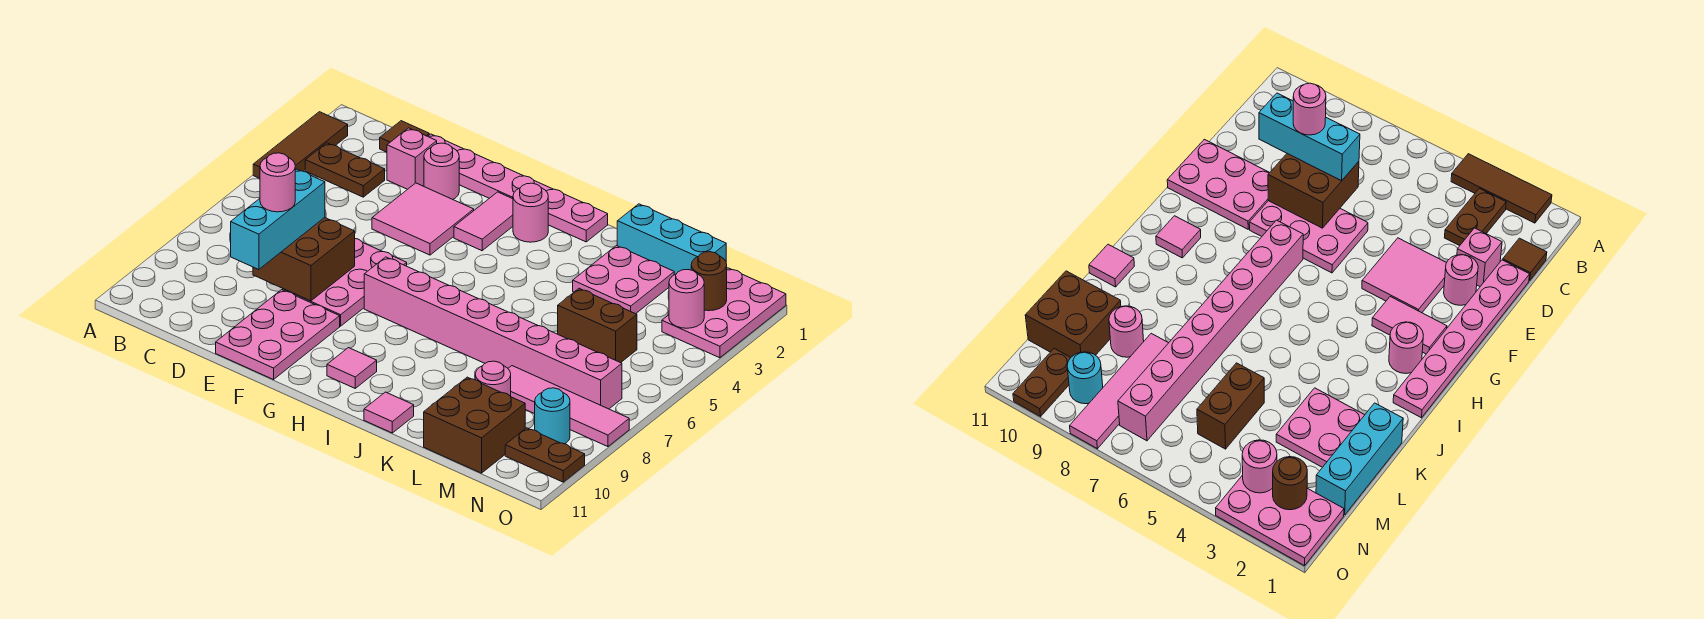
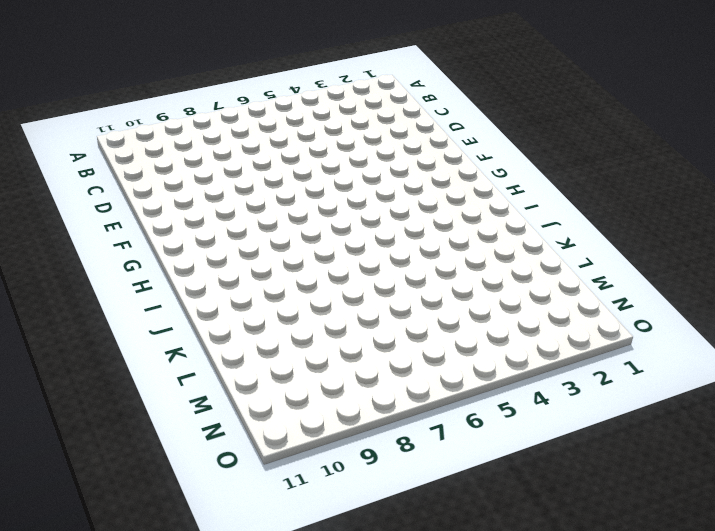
none -> brown tile A2:A4 level 1
none -> brown plate B3:C3 level 1
none -> brown tile C1 level 1

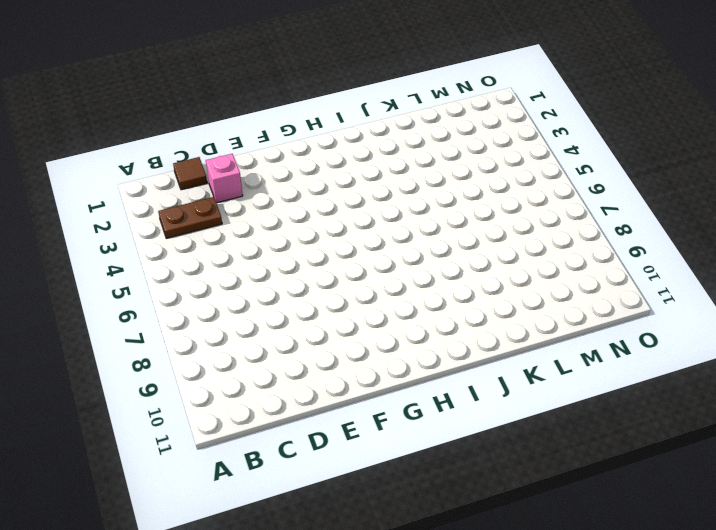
none -> brown tile A2:A4 level 1
none -> pink plate D1:I1 level 1
none -> pink round brick E2 level 1

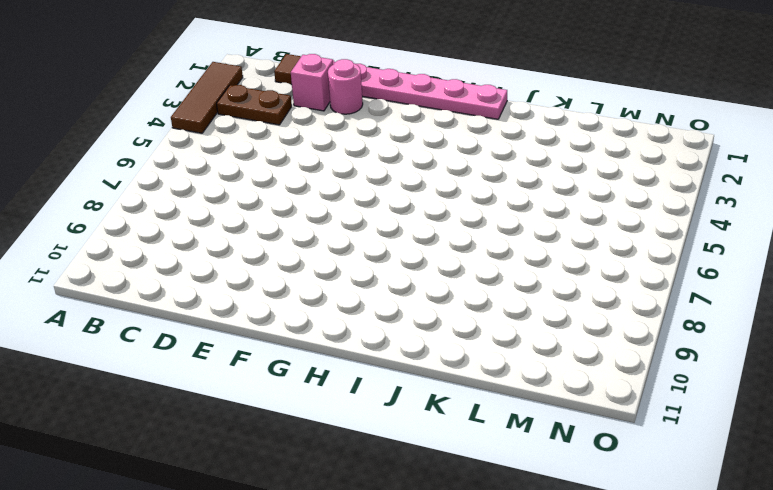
none -> pink tile E3:F4 level 1
none -> pink plate E6:F8 level 1
none -> pink plate E9:F11 level 1

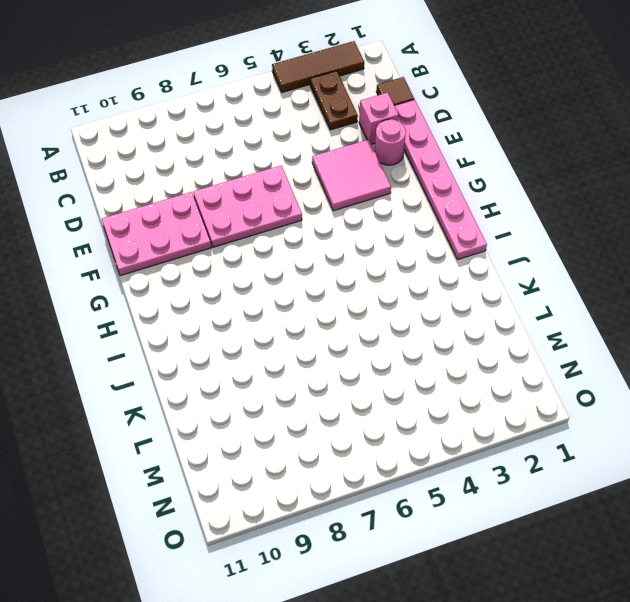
none -> pink tile G2:G3 level 1
none -> pink brick G7:N7 level 1
none -> pink round brick H2 level 1

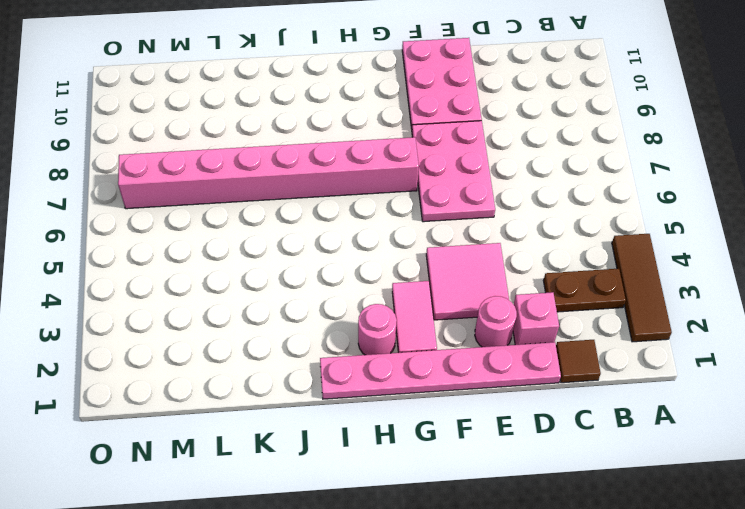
none -> pink tile H10 level 1
none -> pink tile J11 level 1
none -> cyan brick K1:M1 level 1

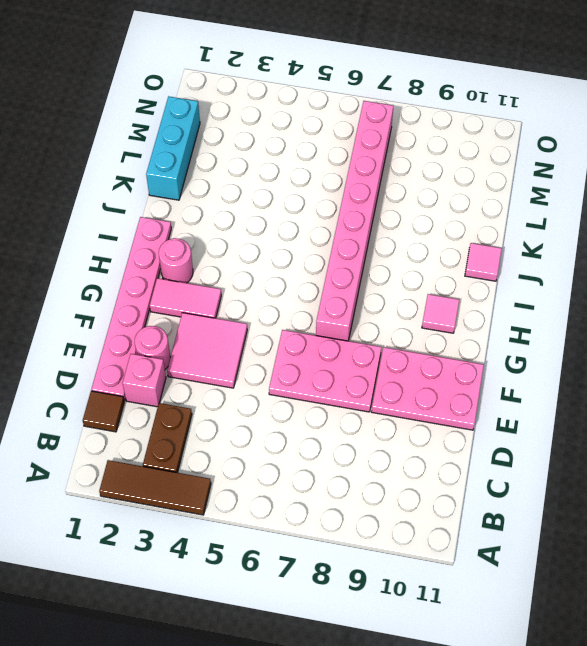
none -> pink plate K2:L3 level 1
none -> brown brick L5:M5 level 1
none -> pink tile L8:O8 level 1

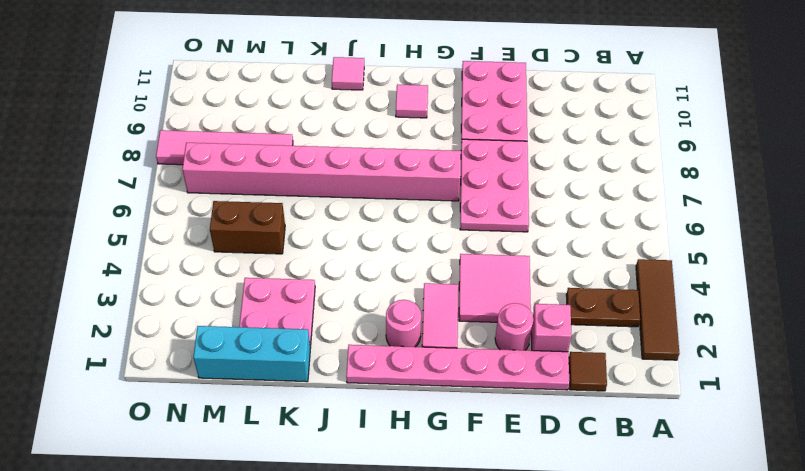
none -> pink round brick L9 level 1
none -> brown brick L10:M11 level 1
none -> pink plate N1:O3 level 1

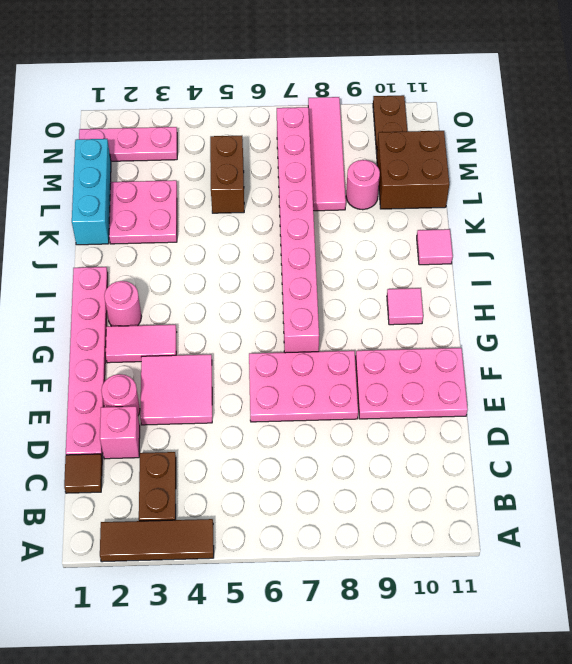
pink plate N1:N3 level 1 -> pink plate N1:O3 level 1
none -> cyan round brick N9 level 1
none -> brown brick D7:E8 level 2
none -> brown round brick N2 level 2

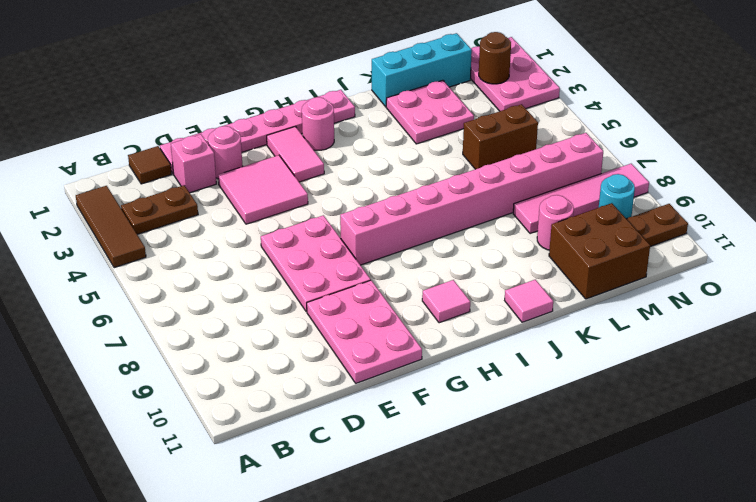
none -> brown brick D7:E8 level 2
none -> pink round brick N3 level 2
none -> cyan brick D7:D9 level 3

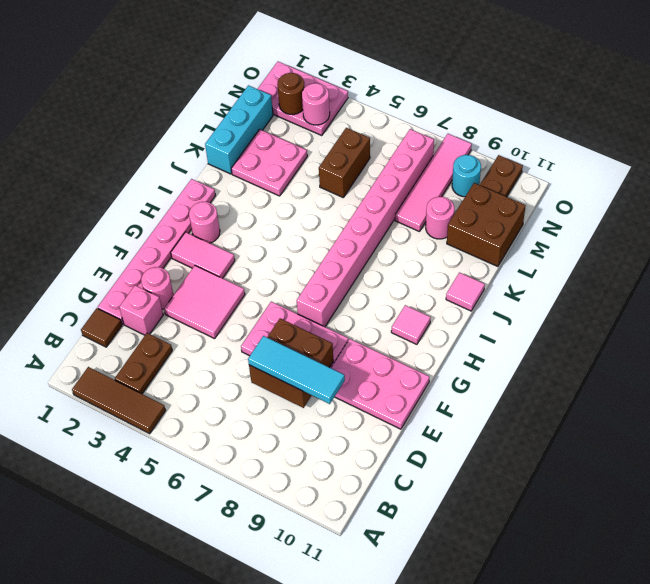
cyan tile D7:D9 level 3 -> cyan brick D7:D9 level 3
none -> pink round brick D8 level 4

